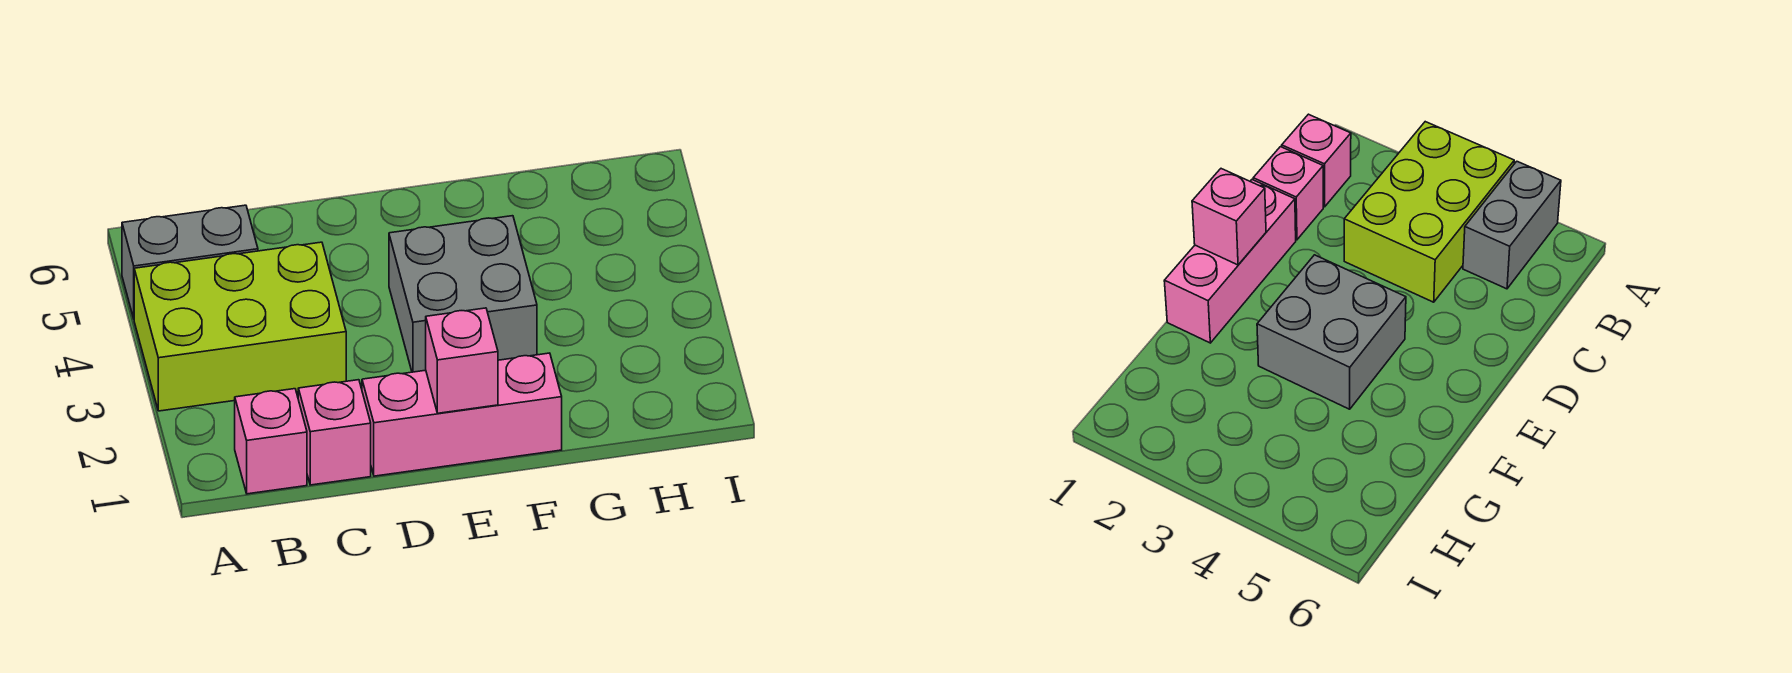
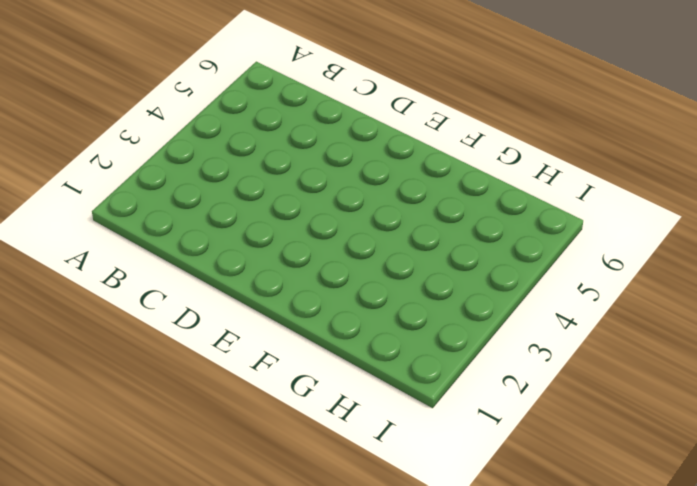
none -> lime brick A3:C4 level 1
none -> grey brick A5:B5 level 1

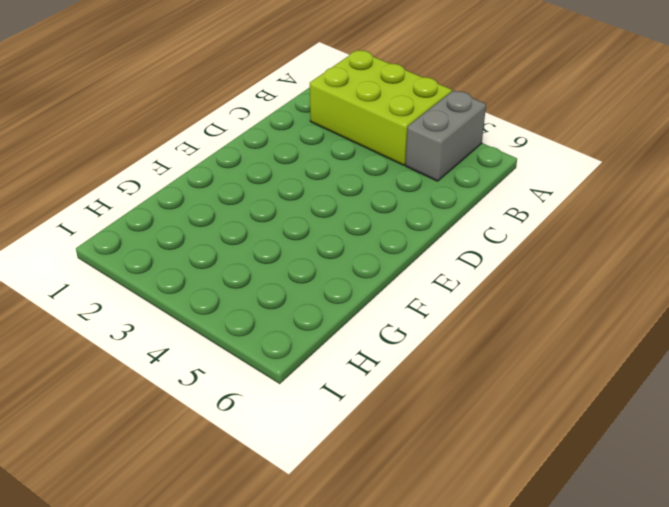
lime brick A2:B4 level 1 -> lime brick A3:C4 level 1
none -> pink brick B1 level 1
none -> pink brick C1 level 1

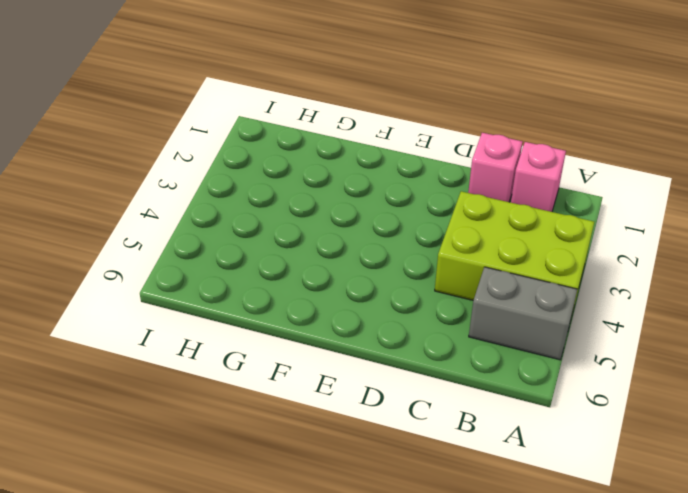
none -> pink brick D1:F1 level 1
none -> grey brick E3:F4 level 1

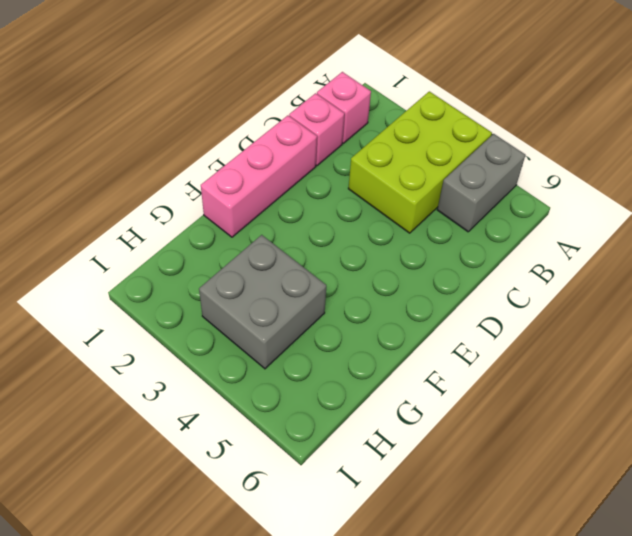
grey brick G3:H4 level 1 -> grey brick E3:F4 level 1
none -> pink brick E1 level 2

